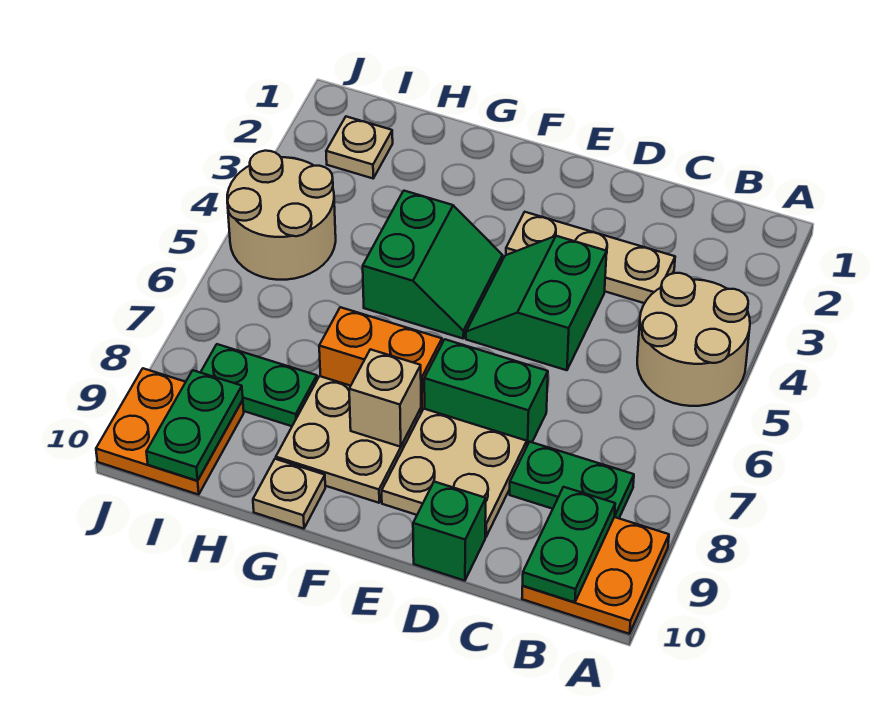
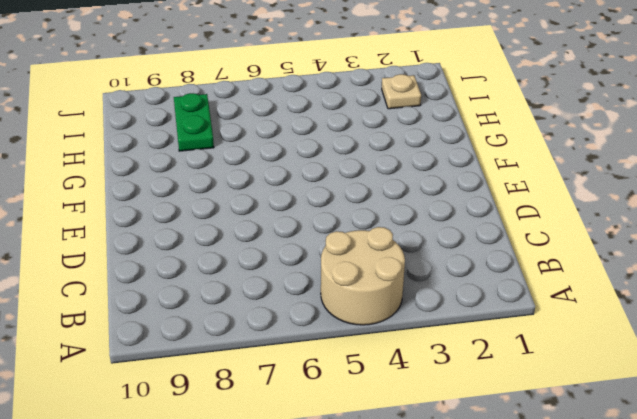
none -> orange plate A9:B10 level 1
none -> green plate B8:C8 level 1
none -> tan plate C3:E3 level 1

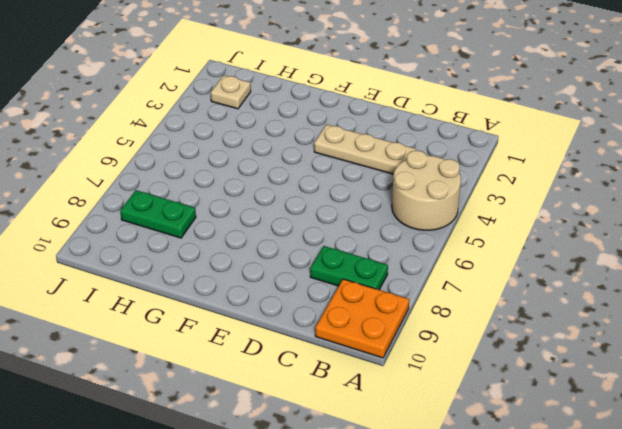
none -> green slope D4:E5 level 1 top D
none -> green brick D7:E7 level 1
none -> tan plate D8:E9 level 1

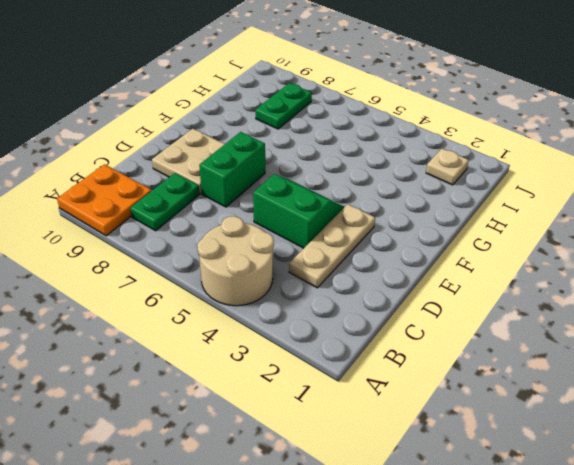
none -> green brick D10 level 1
none -> green slope F4:G5 level 1 top G
none -> orange brick F7:G7 level 1

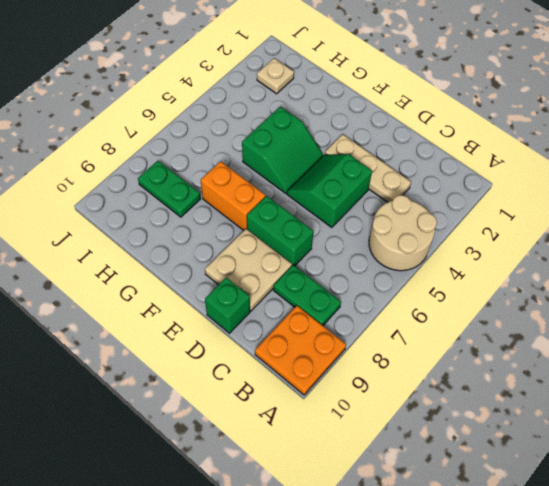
none -> tan plate F8:G9 level 1
none -> tan plate G10 level 1
none -> tan round brick I4:J5 level 1

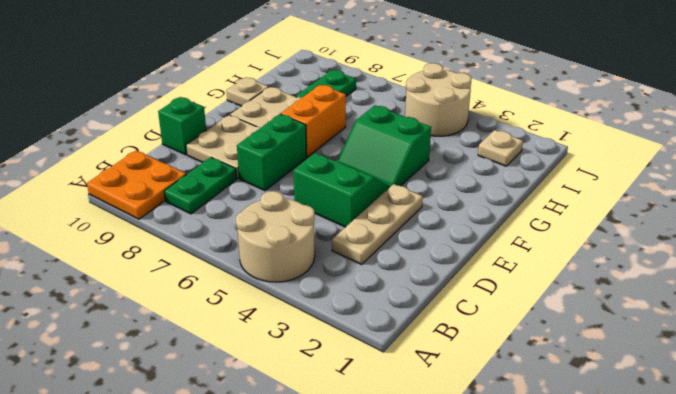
none -> orange plate I9:J10 level 1
none -> green plate B9:B10 level 2
none -> tan brick F8 level 2

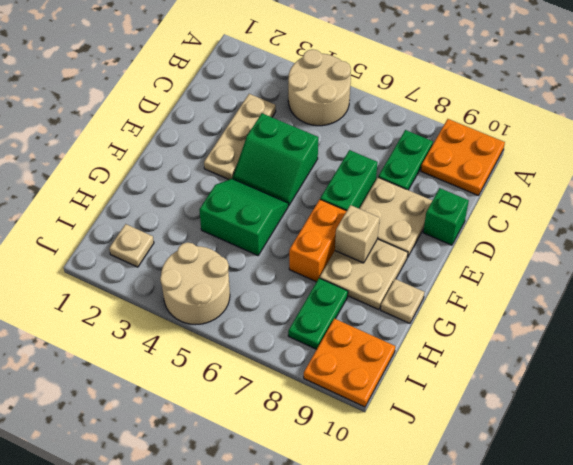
none -> green plate B9:B10 level 2
none -> green plate I9:I10 level 2

